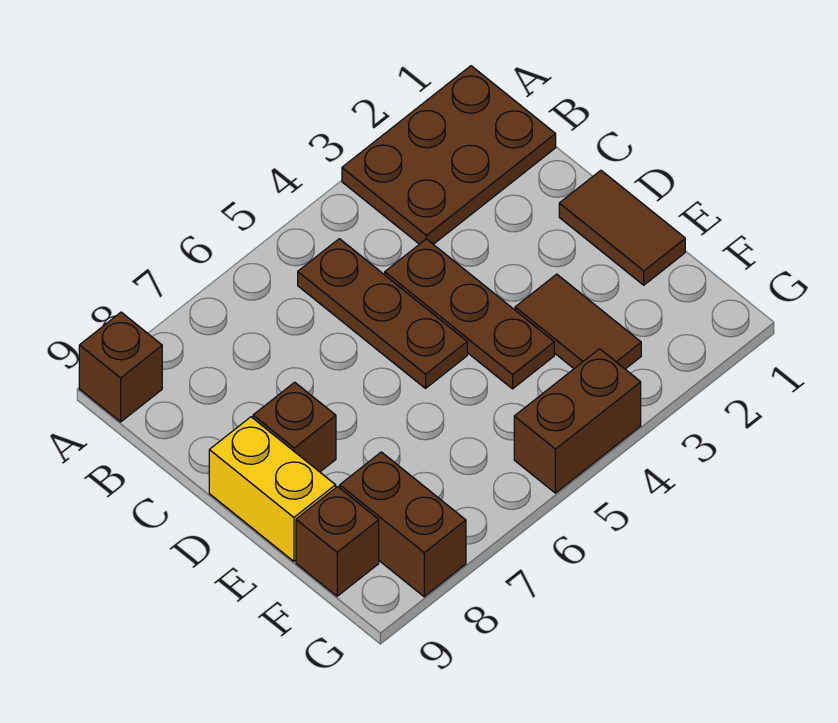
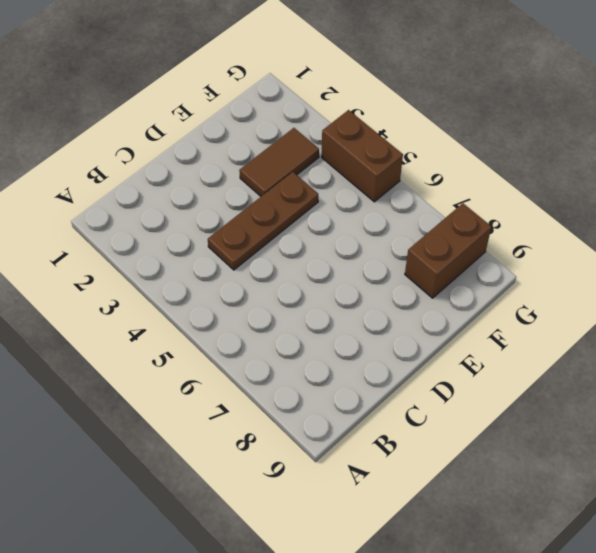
none -> brown plate A1:B3 level 1
none -> brown brick A9 level 1

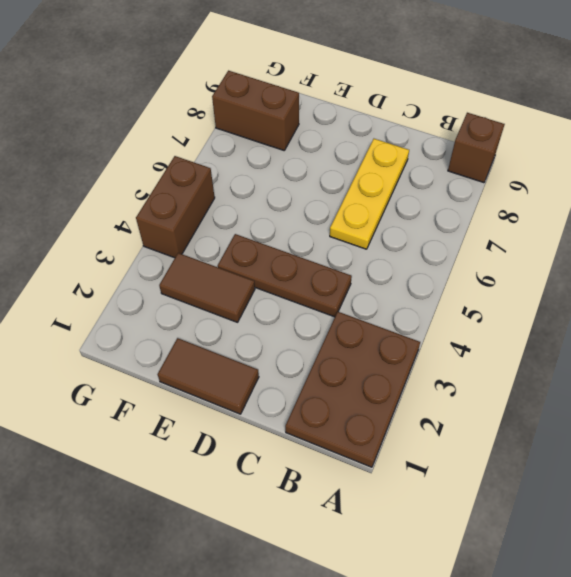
yellow plate C6:C8 level 1 -> none
none -> brown plate B5:D5 level 1
none -> brown brick D8 level 1

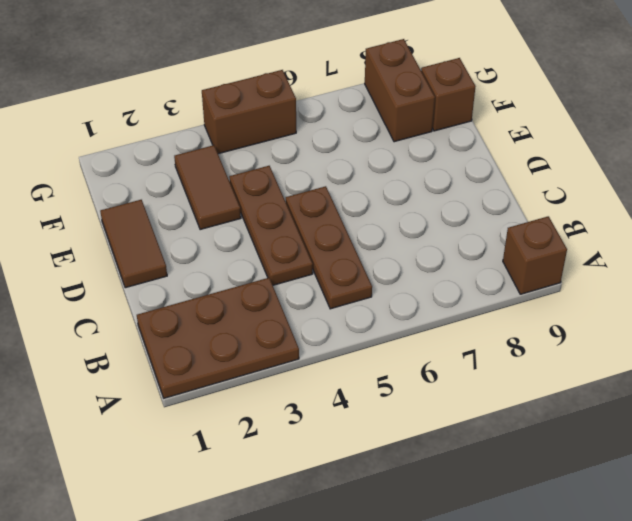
none -> brown brick D8 level 1
none -> yellow brick D9:E9 level 1

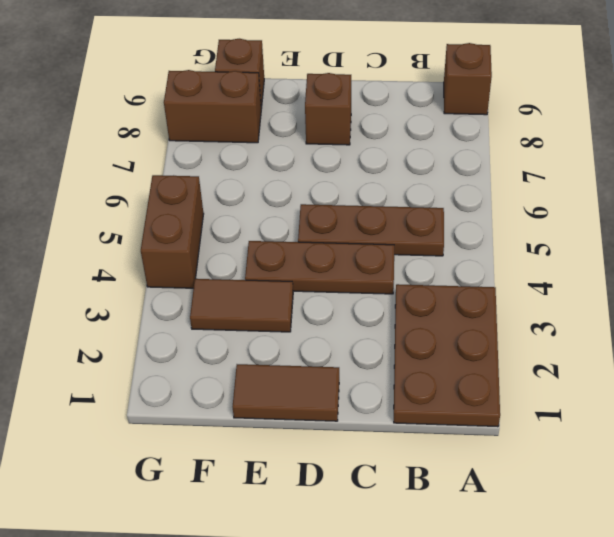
none -> yellow brick D9:E9 level 1

